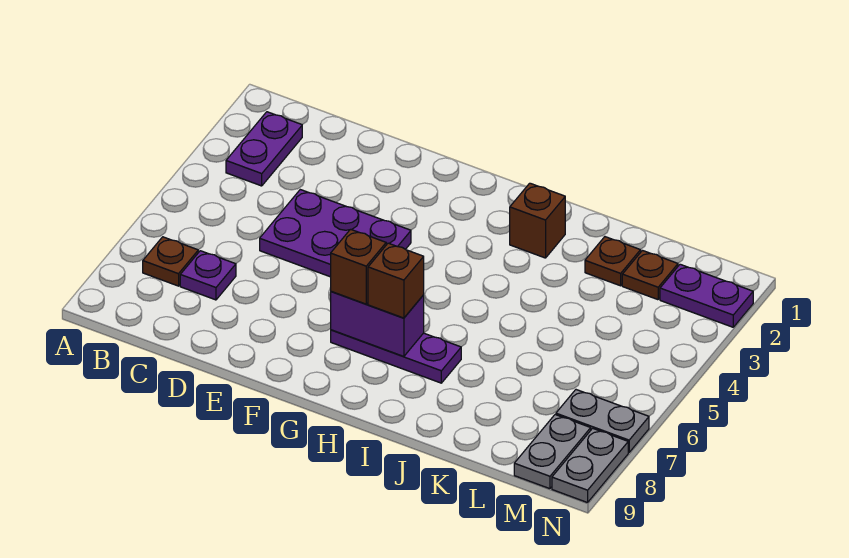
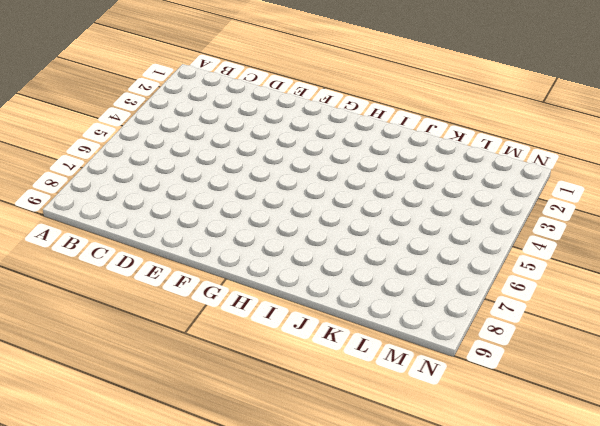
none -> purple plate B2:B3 level 1
none -> brown plate B7 level 1
none -> purple plate C7 level 1

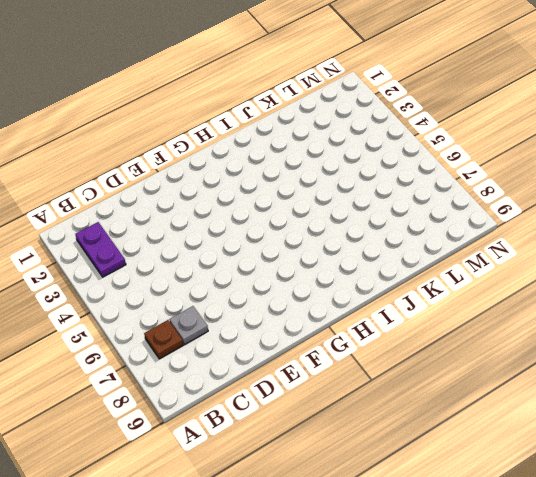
grey plate C7 level 1 -> purple plate C7 level 1
none -> purple plate D4:F5 level 1
none -> purple plate G7:I7 level 1
none -> brown brick I2 level 1

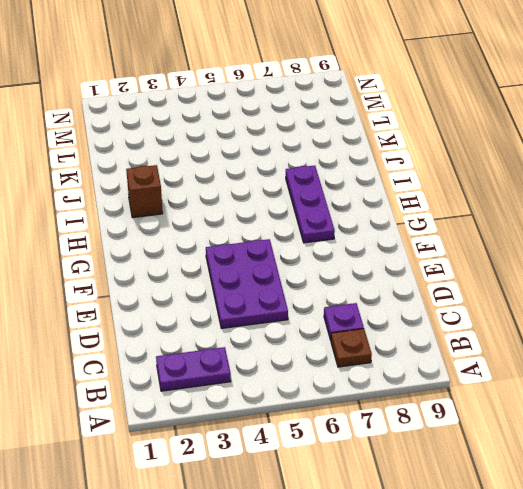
none -> brown plate K2 level 1
none -> brown plate L2 level 1
none -> purple plate M2:N2 level 1

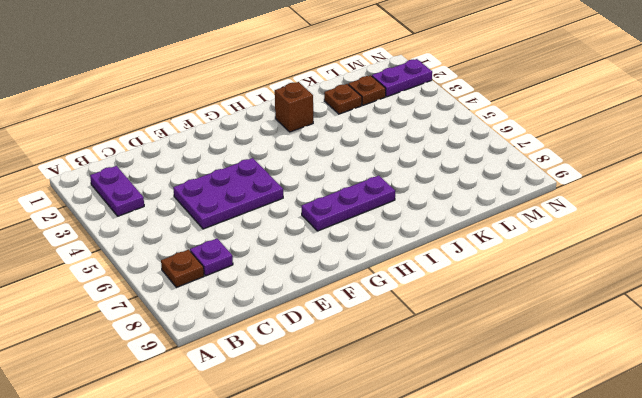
none -> grey plate M7:N7 level 1
none -> grey plate M8:M9 level 1
none -> grey plate N8:N9 level 1

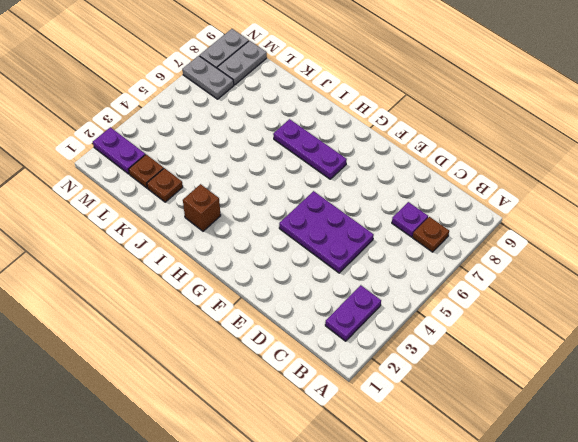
none -> purple brick G7:H7 level 2
none -> brown brick G7 level 3
none -> brown brick H7 level 3

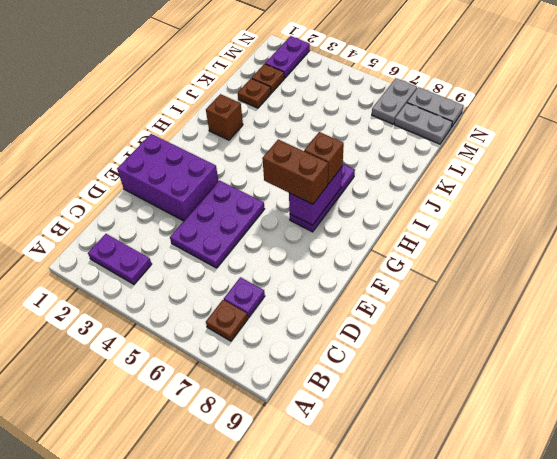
purple brick E1:F3 level 1 -> none
brown brick G6:G7 level 3 -> brown brick G7 level 3

